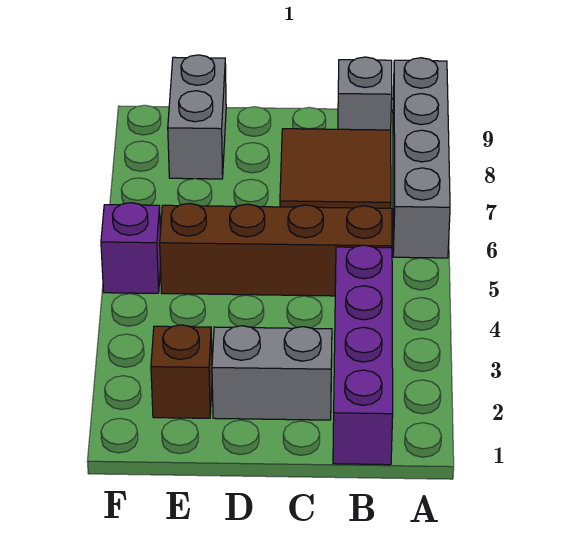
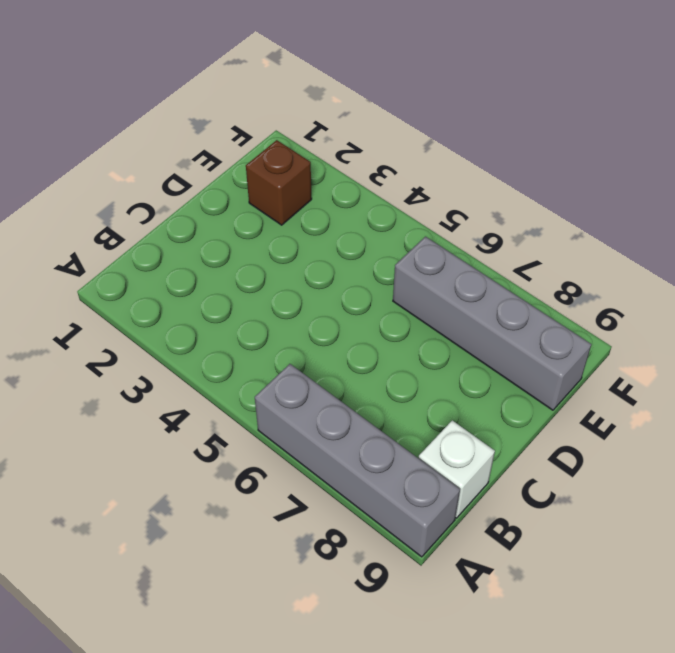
white brick B9 level 1 -> grey brick B9 level 1
grey brick E6:E9 level 1 -> grey brick E8:E9 level 1
none -> purple brick B1:B4 level 1
none -> brown brick B5:E5 level 1

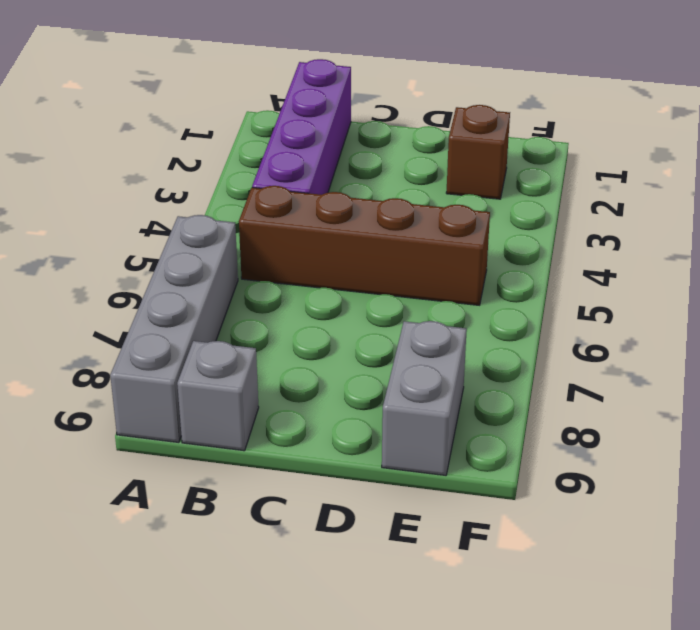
none -> brown tile B7:C8 level 1
none -> grey brick C2:D2 level 1

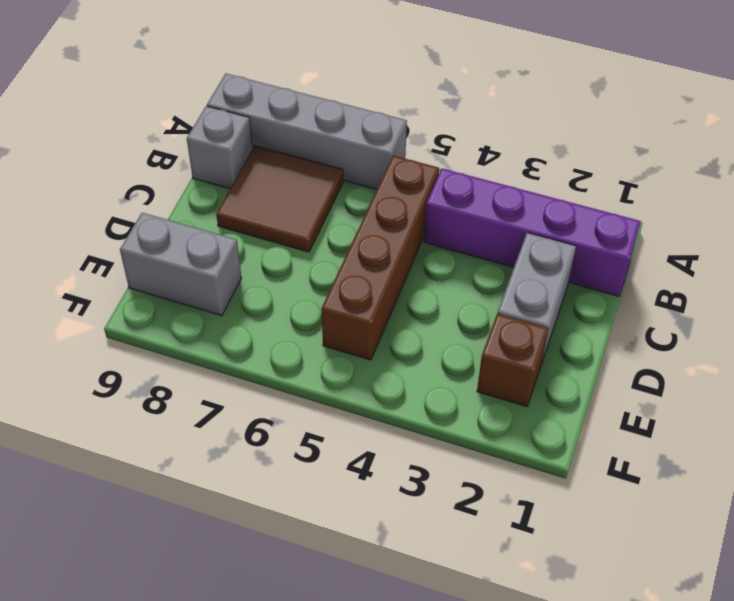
none -> purple brick F5 level 1

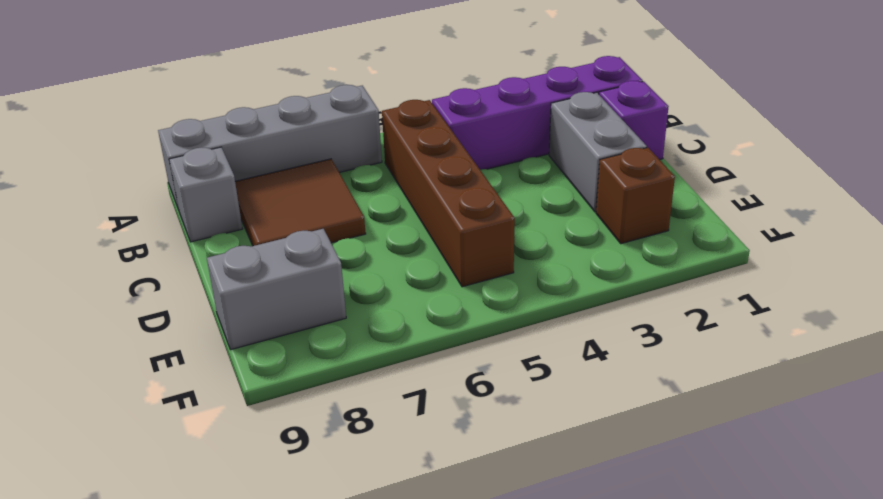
purple brick C1 level 1 -> purple brick F5 level 1

